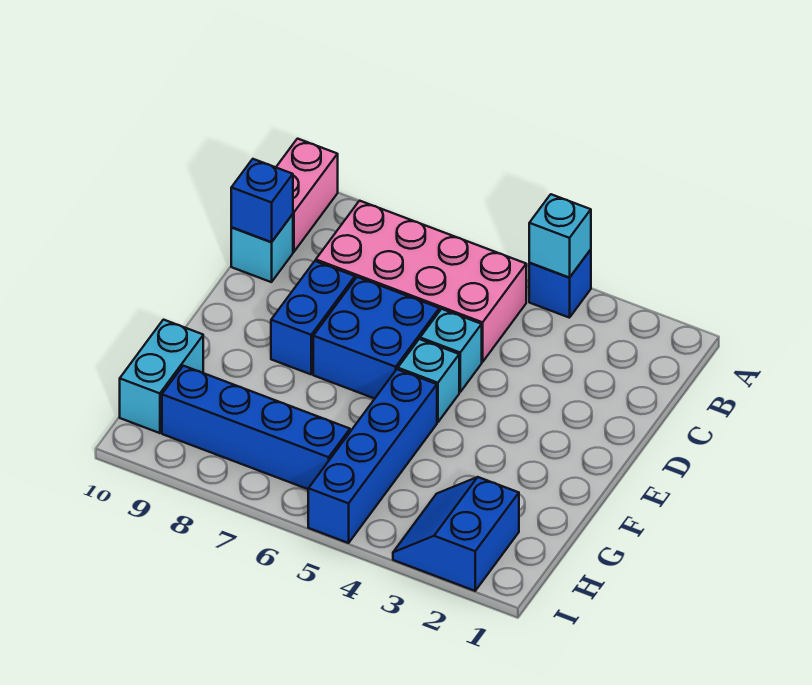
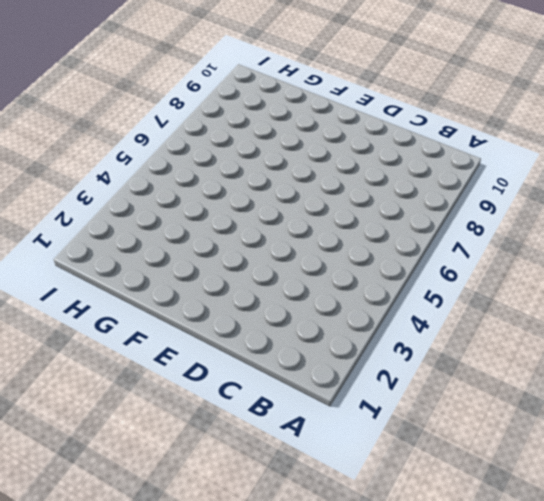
none -> blue brick A4 level 1
none -> pink brick A10:B10 level 1
none -> pink brick B5:C8 level 1

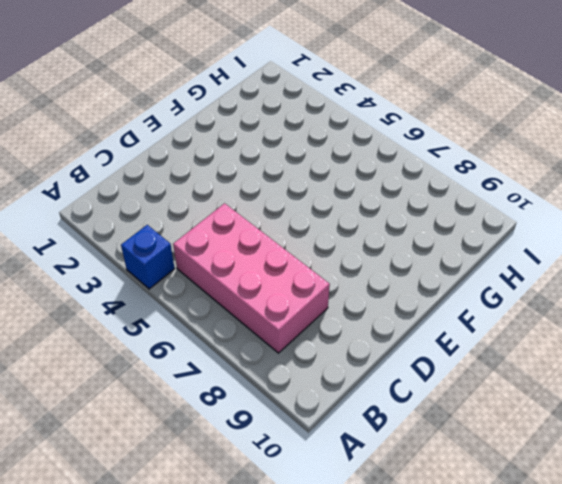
none -> pink brick A10:B10 level 1
none -> cyan brick C10 level 1
none -> cyan brick D5 level 1

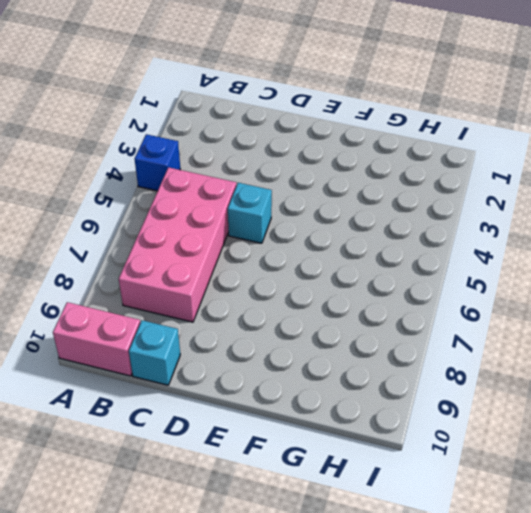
none -> blue brick D6:E7 level 1
none -> blue brick D8:E8 level 1
none -> cyan brick E5 level 1

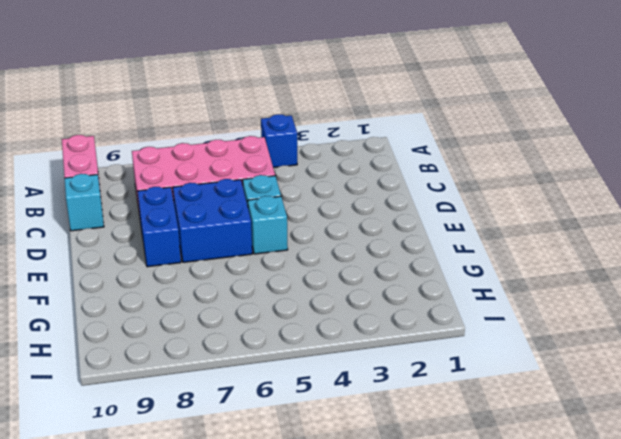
none -> blue brick F5:I5 level 1
none -> cyan brick G10:H10 level 1
none -> blue slope H2:I3 level 1 top 2

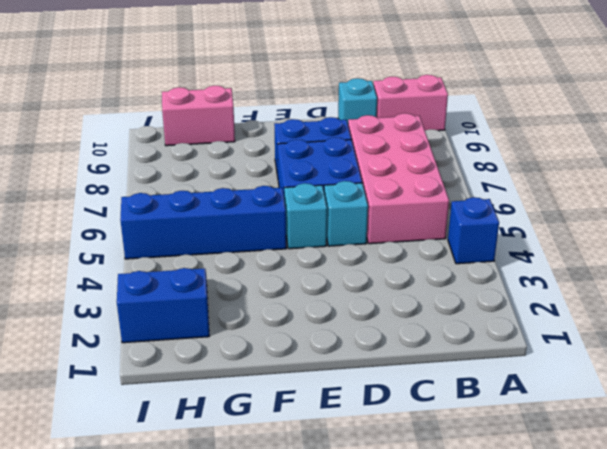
pink brick G10:H10 level 1 -> cyan brick G10:H10 level 1
none -> blue brick H6:H9 level 1
none -> cyan brick A4 level 2
none -> blue brick C10 level 2

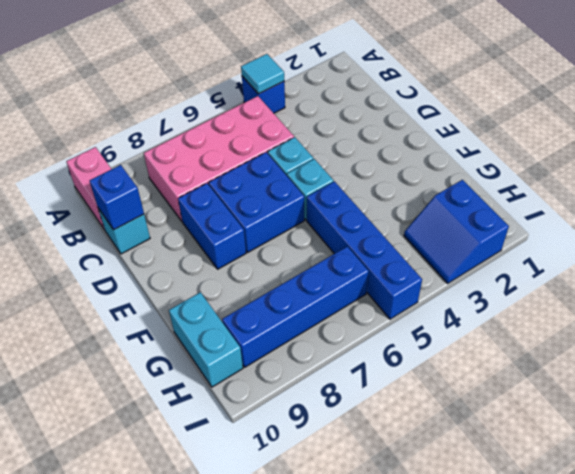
cyan tile A4 level 2 -> cyan brick A4 level 2

